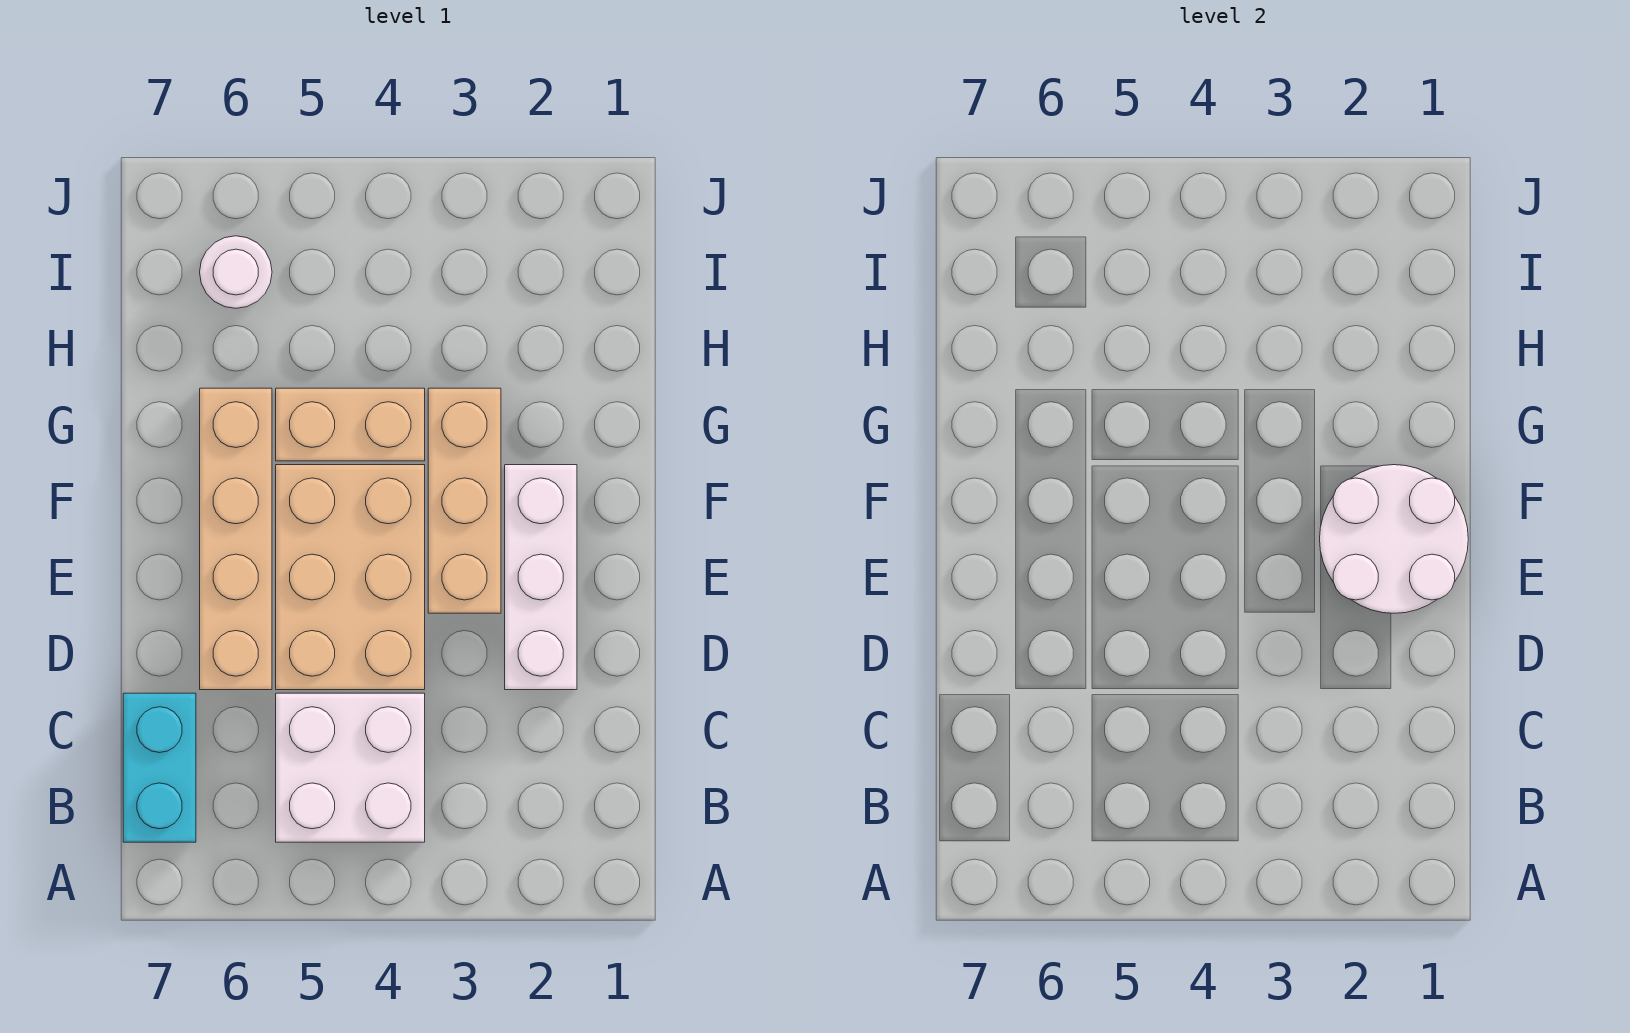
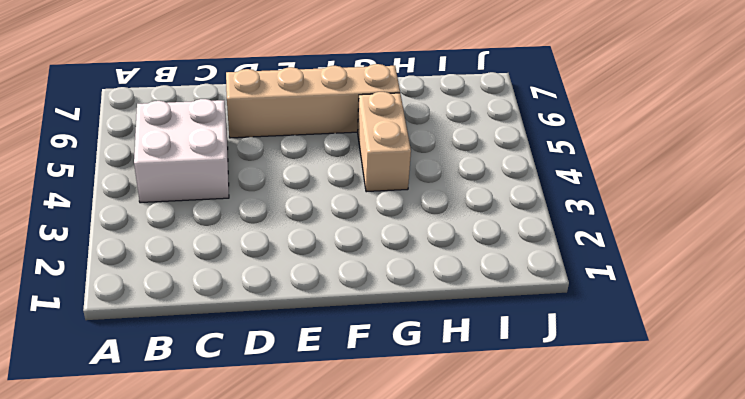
none -> cyan brick B7:C7 level 1
none -> white brick D2:F2 level 1

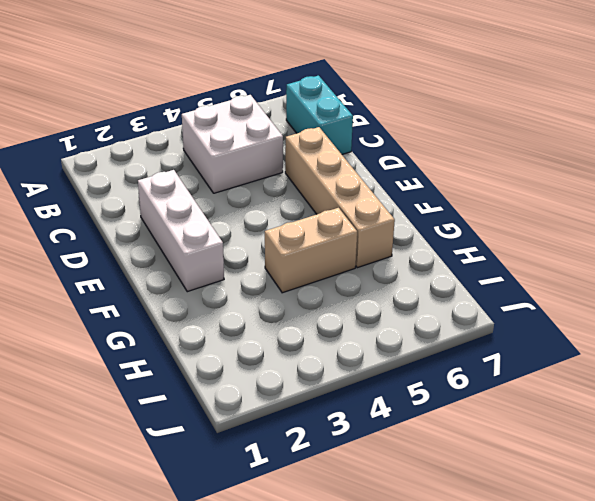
none -> tan brick D4:F5 level 1
none -> tan brick E3:G3 level 1

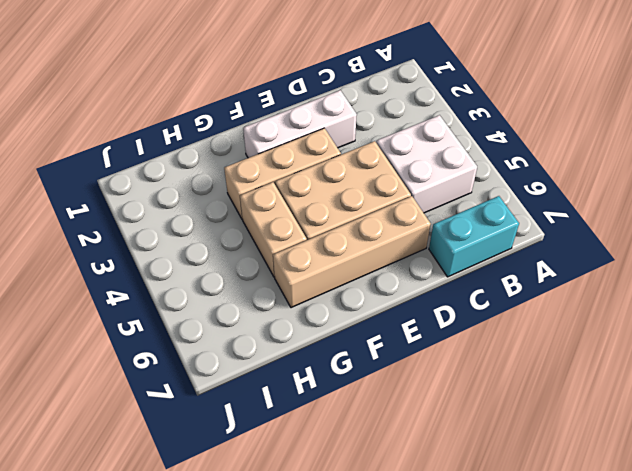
none -> white round brick I6 level 1
none -> white round brick E1:F2 level 2

